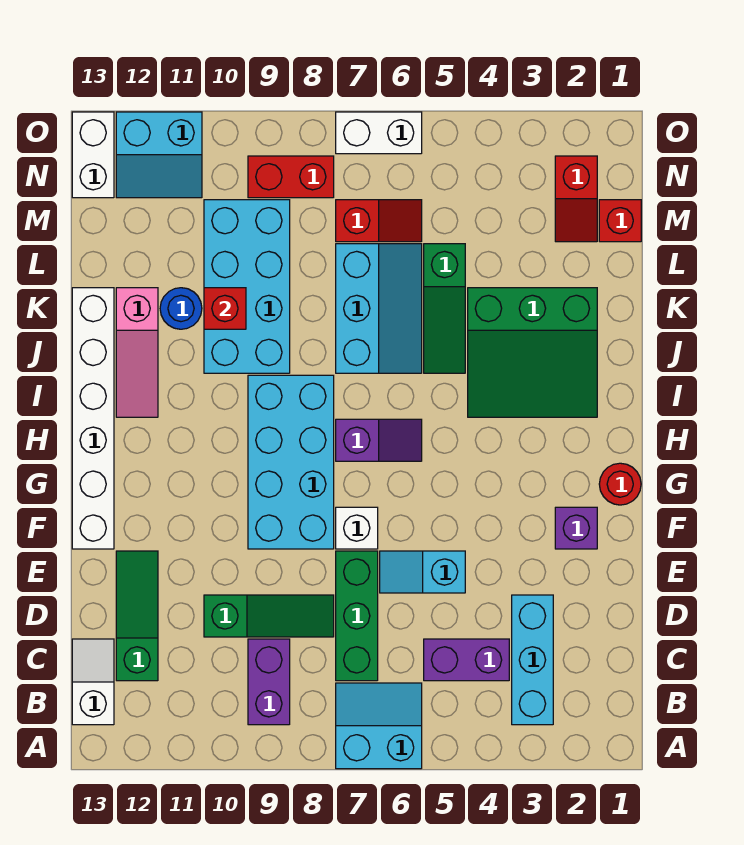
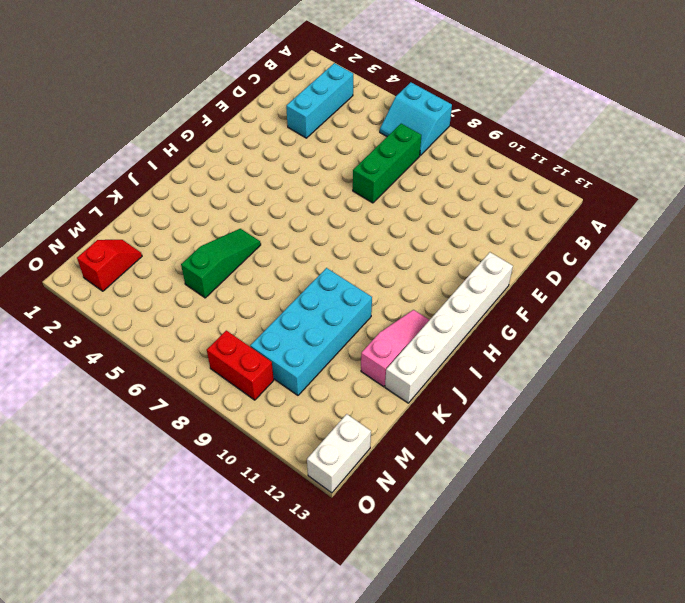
none -> purple brick B9:C9 level 1
none -> white slope B13:C13 level 1 top B
none -> purple brick C4:C5 level 1

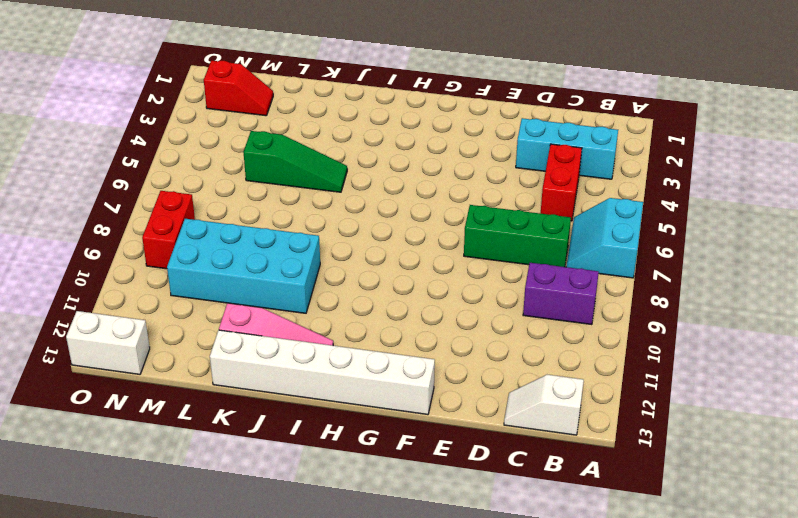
red brick C4:C5 level 1 -> purple brick C4:C5 level 1
none -> green slope C12:E12 level 1 top C
none -> green slope D8:D10 level 1 top 10
none -> cyan slope E5:E6 level 1 top 5

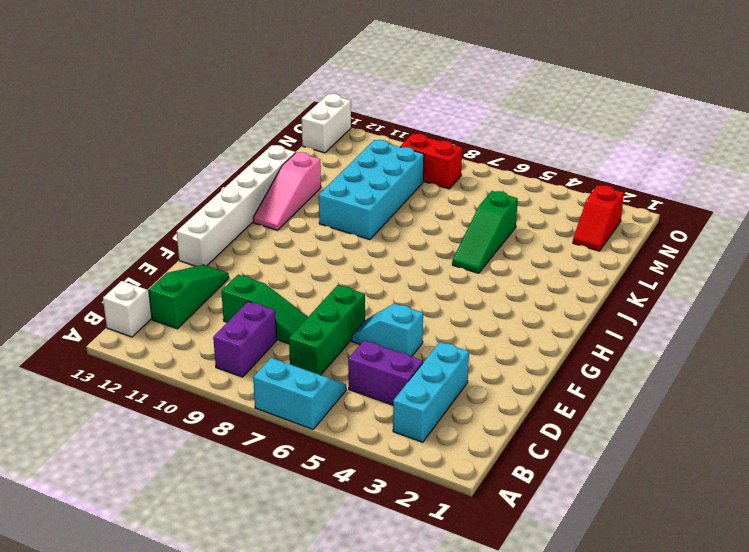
none -> purple brick F2 level 1
none -> white brick F7 level 1
none -> cyan brick F8:I9 level 1

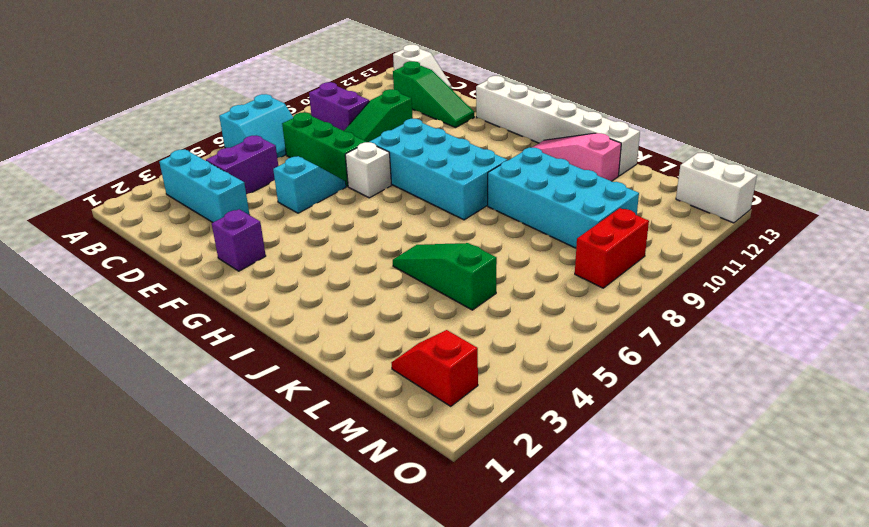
none -> red round brick G1 level 1
none -> purple slope H6:H7 level 1 top 7
none -> green slope I2:K4 level 1 top K

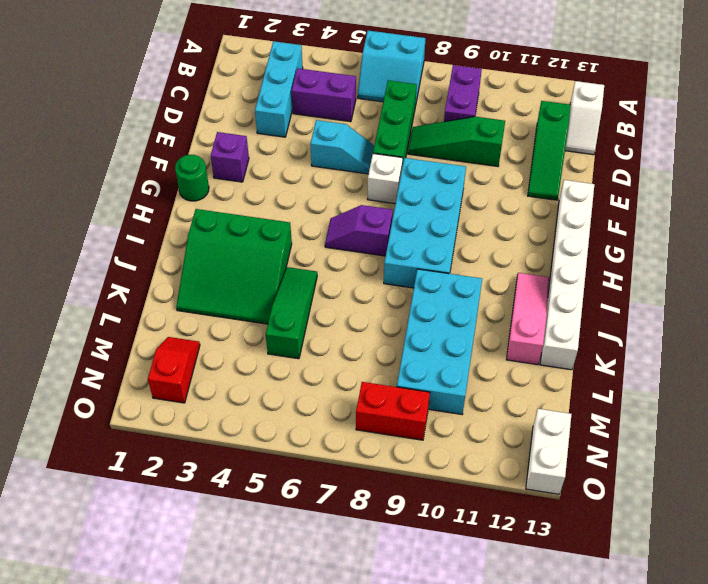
green round brick G1 level 1 -> red round brick G1 level 1
green slope I2:K4 level 1 top I -> green slope I2:K4 level 1 top K
none -> cyan slope J6:L7 level 1 top 7
none -> blue round brick K11 level 1
none -> red brick M1 level 1

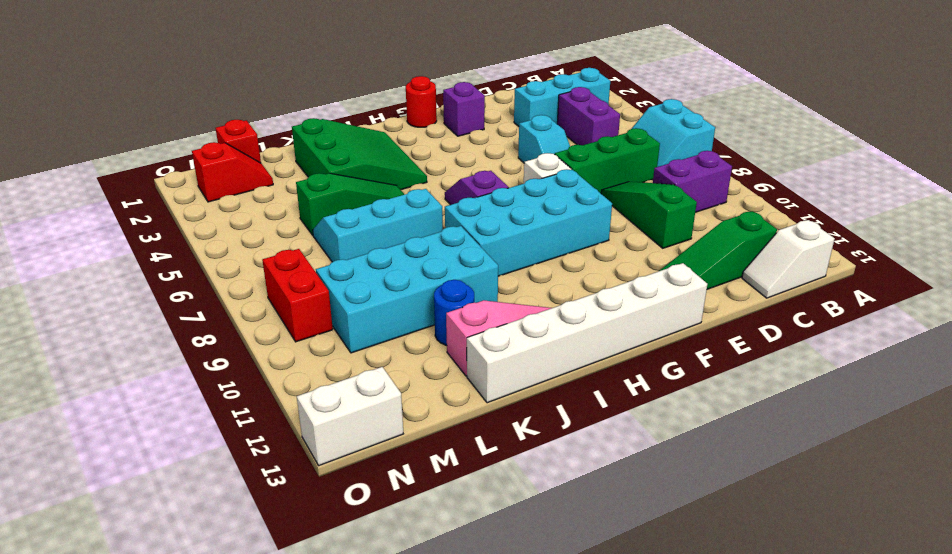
none -> red slope M6:M7 level 1 top 7
none -> cyan slope N11:O12 level 1 top O
none -> white brick O6:O7 level 1

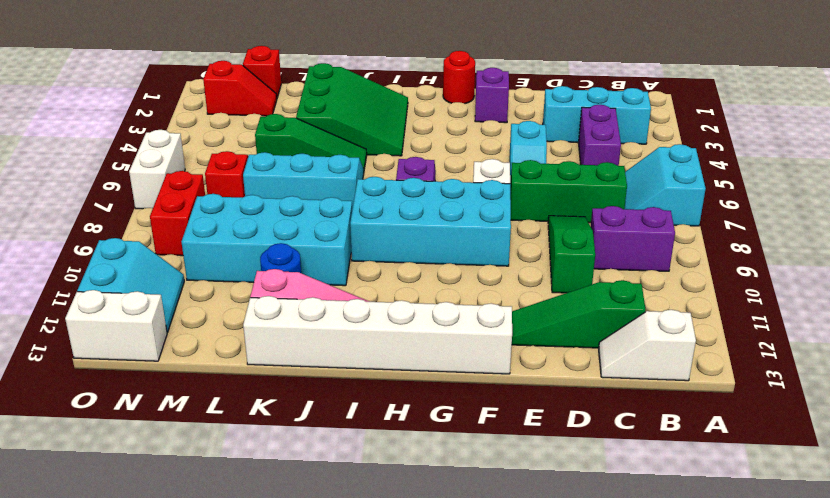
none -> red brick K10 level 2

